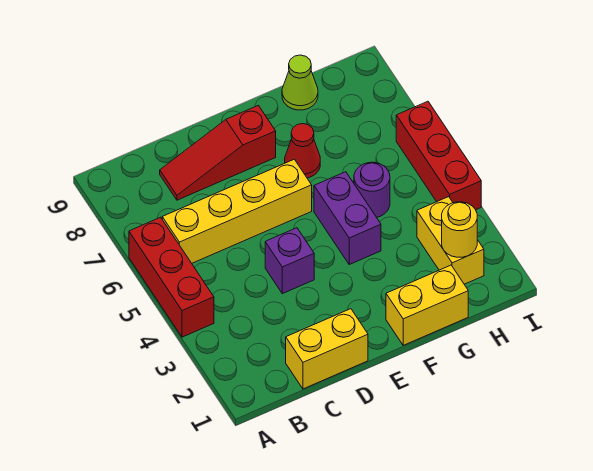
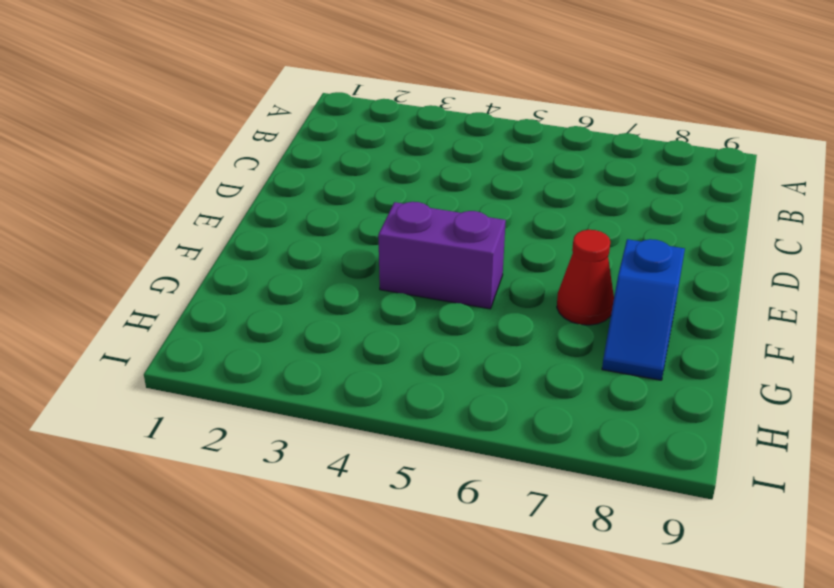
blue slope F8:G8 level 1 top F -> none
none -> red brick A4:A6 level 1
none -> yellow brick B6:E6 level 1
none -> yellow brick C1:D1 level 1

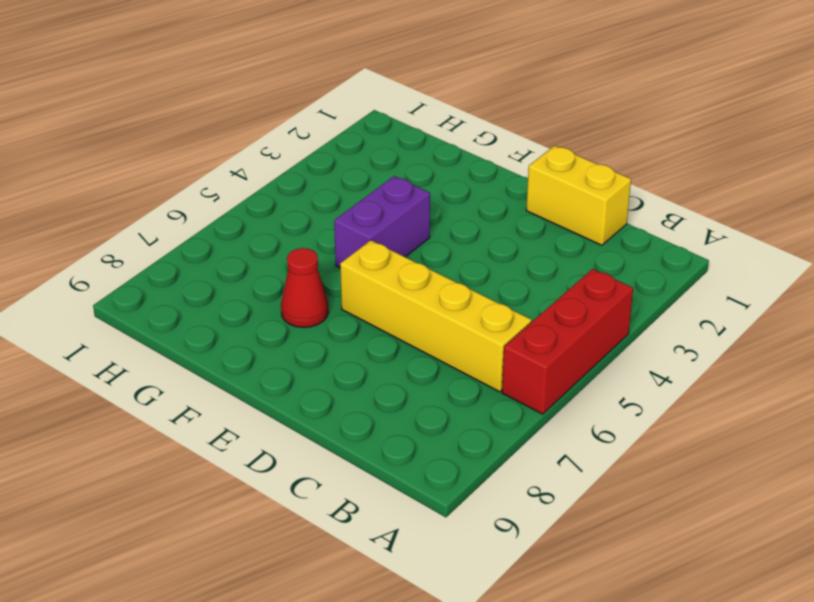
none -> red slope C8:E8 level 1 top E
none -> purple brick D4 level 1
none -> yellow brick F1:G1 level 1

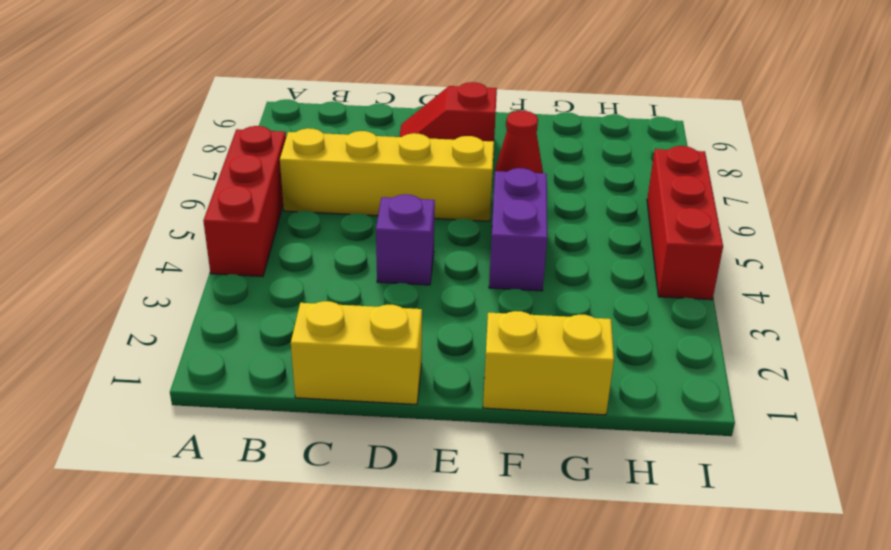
red slope D8:E8 level 1 top E -> red slope C8:E8 level 1 top E
none -> purple round brick G5 level 1
none -> lime cone G9 level 1
none -> yellow brick H2:H3 level 1

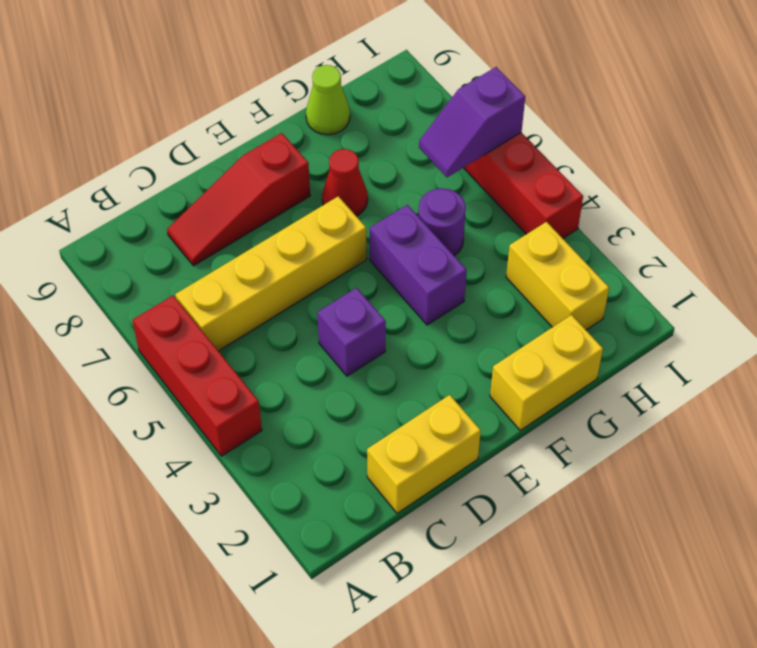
purple slope H6:I6 level 2 top I -> none
none -> yellow round brick H2 level 2

